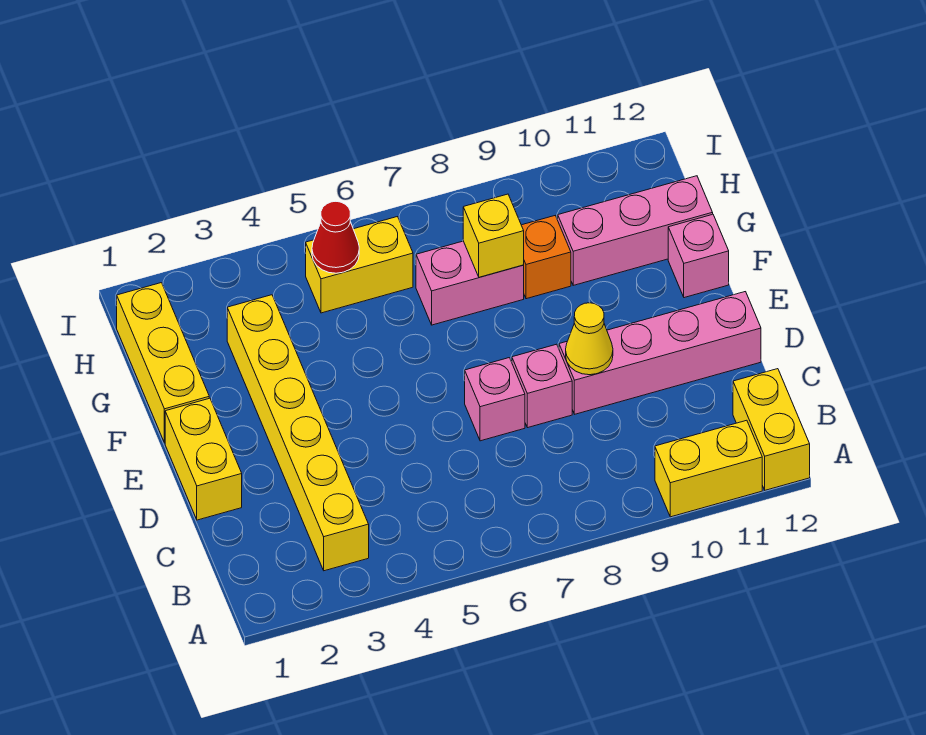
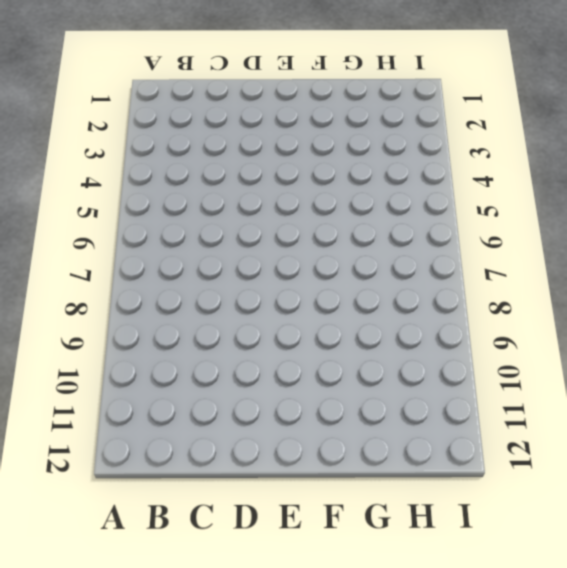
none -> yellow brick A10:A11 level 1
none -> yellow brick A12:B12 level 1
none -> yellow brick B3:G3 level 1

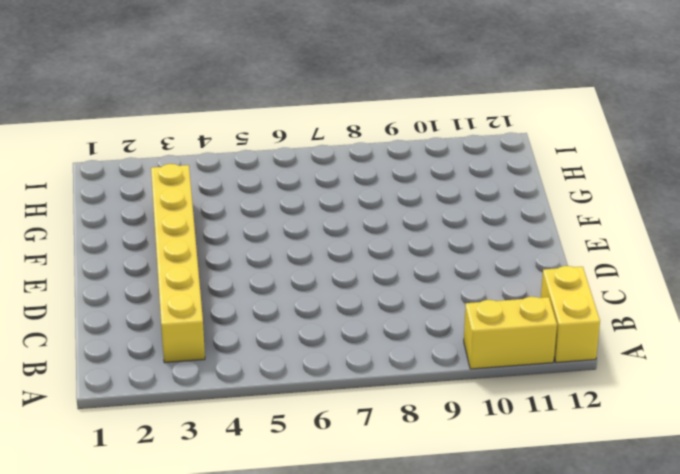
none -> yellow brick D1:E1 level 1
none -> pink brick D7 level 1
none -> pink brick D8 level 1

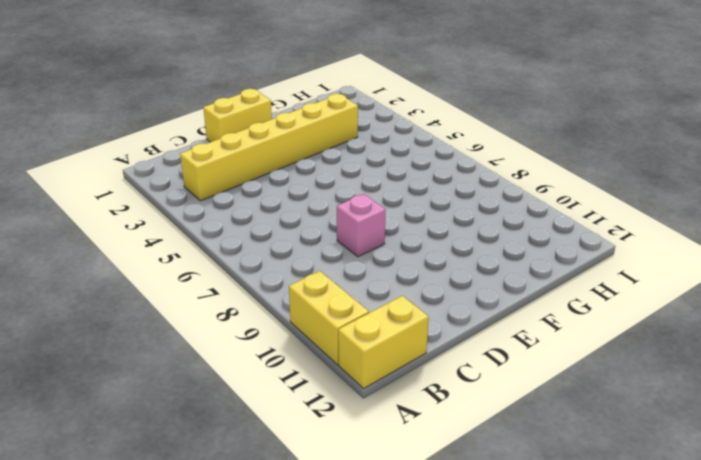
none -> pink brick D7 level 1
none -> pink brick D9:D12 level 1
none -> yellow brick F1:H1 level 1

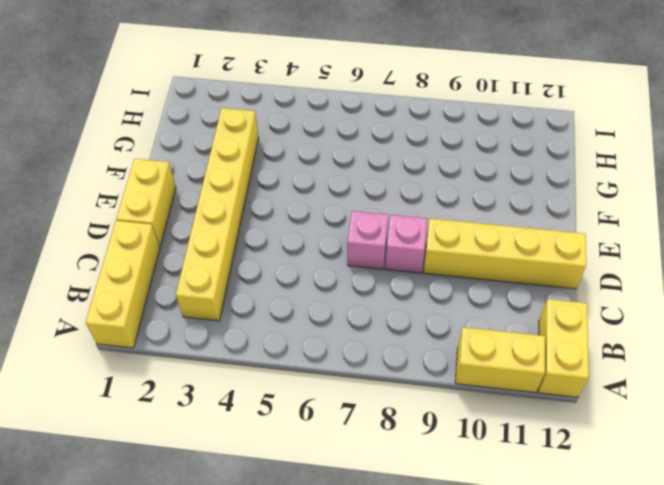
yellow brick A1:C1 level 1 -> yellow brick F1:H1 level 1
yellow brick D9:D12 level 1 -> pink brick D9:D12 level 1
none -> pink brick F12 level 1
none -> pink brick G7:G8 level 1
none -> orange brick G9 level 1

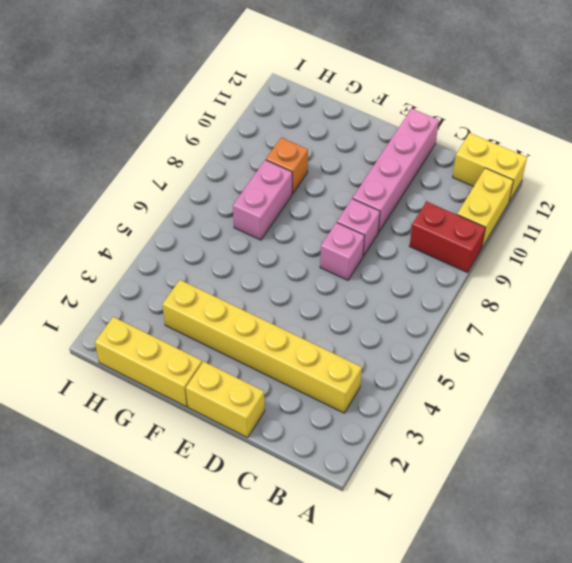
red brick A9:B9 level 1 -> none
none -> pink brick F12 level 1
none -> pink brick G10:G12 level 1
none -> yellow brick H5:H6 level 1

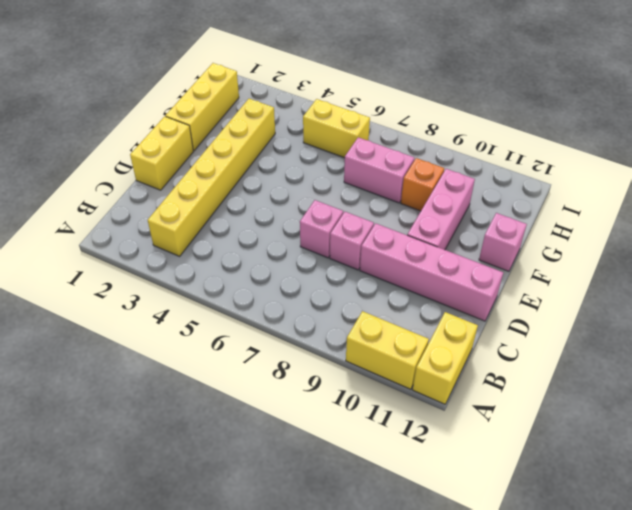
pink brick E10:G10 level 1 -> pink brick G10:G12 level 1
none -> yellow cone D9 level 2
none -> yellow brick G8 level 2
none -> red cone H5 level 2

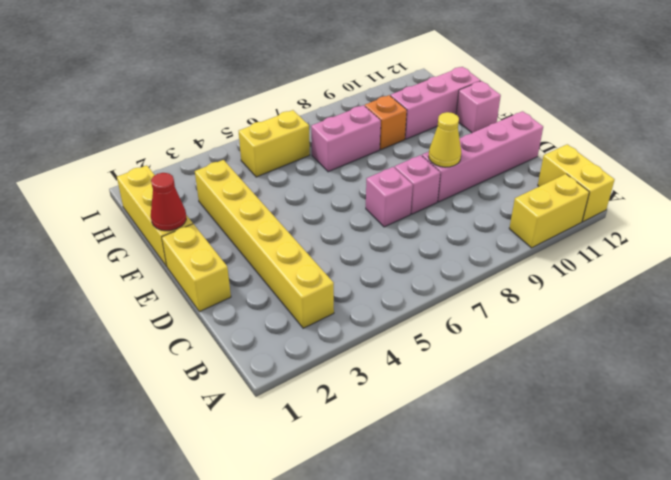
red cone F1 level 2 -> red cone H5 level 2
none -> yellow brick G8 level 2

